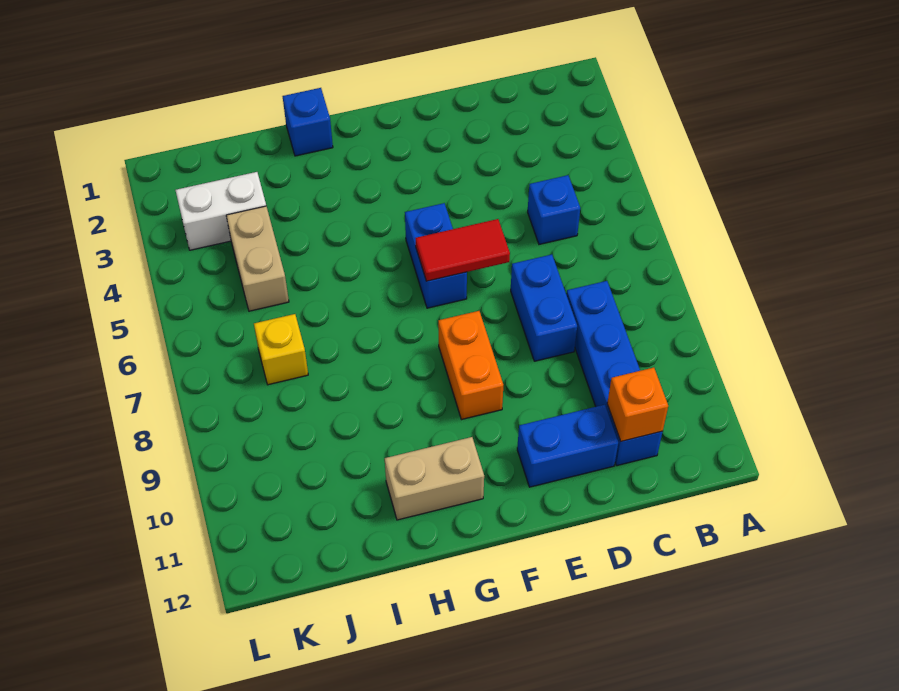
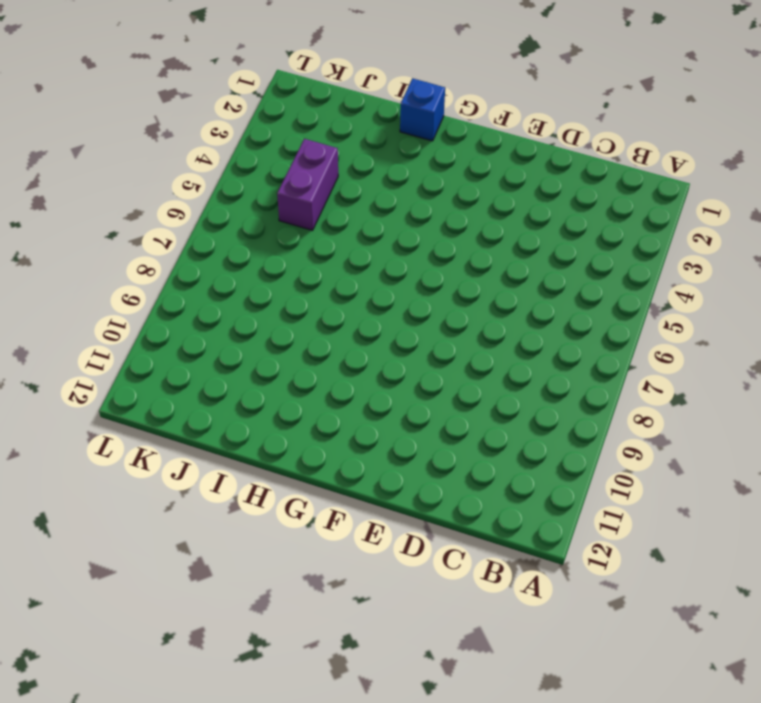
purple brick J4:J5 level 1 -> tan brick J4:J5 level 1
none -> blue brick C5 level 1
none -> blue brick C8:C11 level 1
none -> blue brick D7:D8 level 1

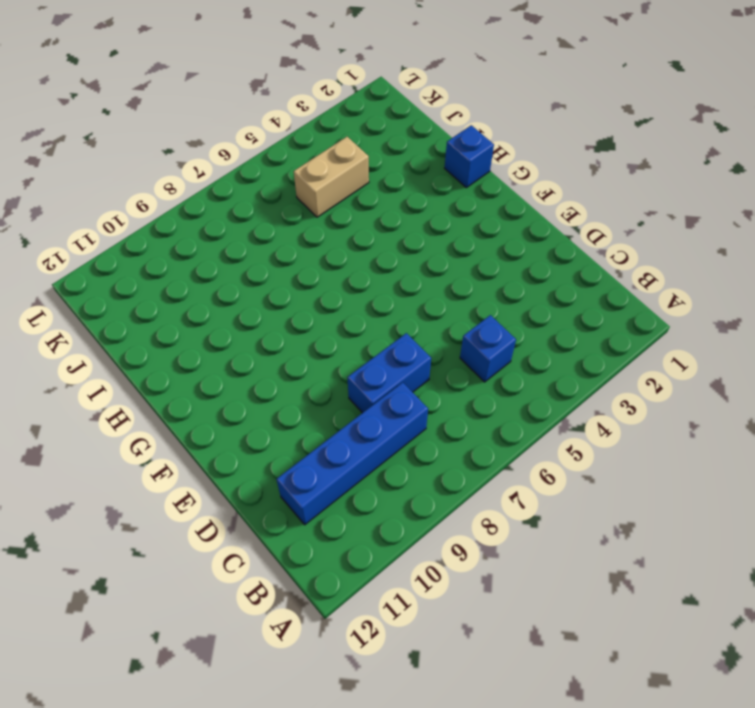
none -> blue brick D11:E11 level 1
none -> blue brick F5:F6 level 1
none -> orange brick F8:F9 level 1

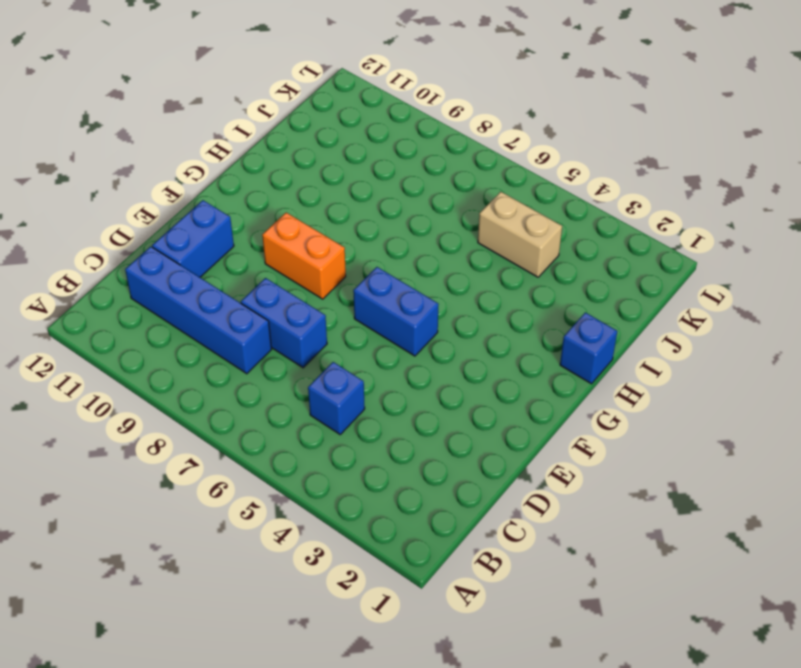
none -> tan brick G11:H11 level 1
none -> white brick J3:K3 level 1
none -> yellow brick J7 level 1

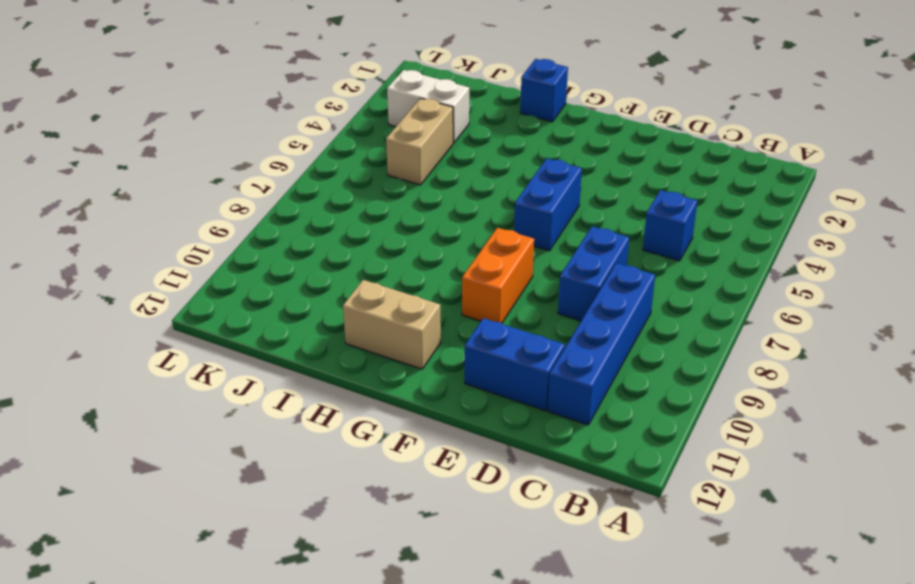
none -> yellow brick J7 level 1
none -> orange brick C11 level 2
none -> red tile E6:F6 level 2

